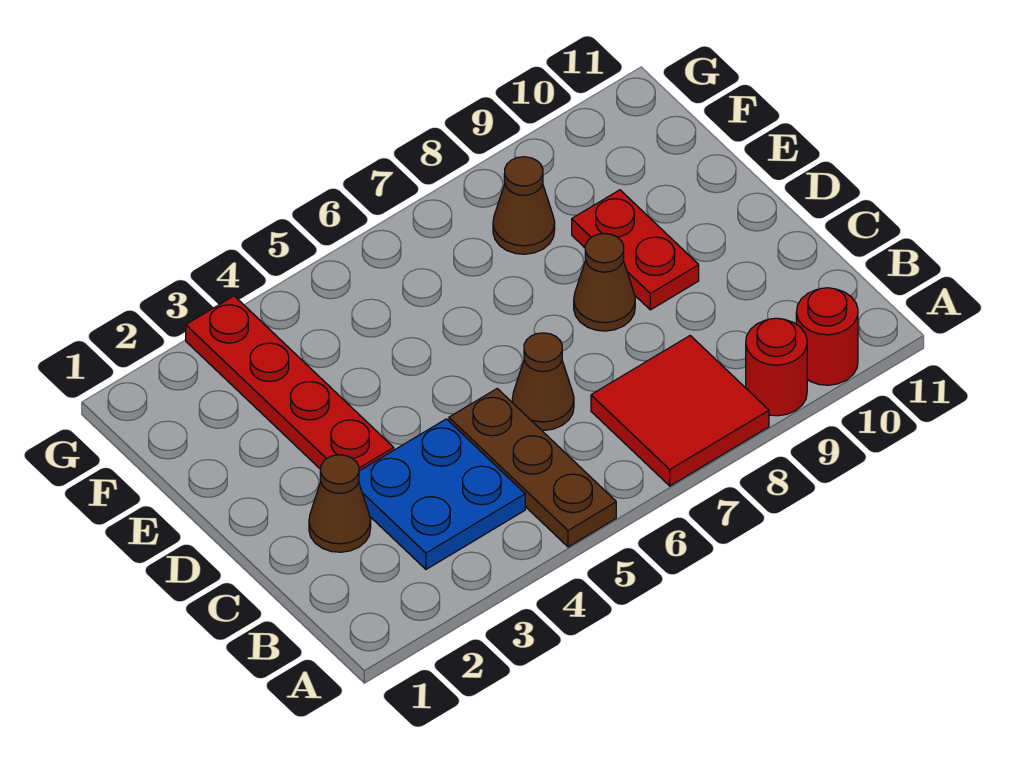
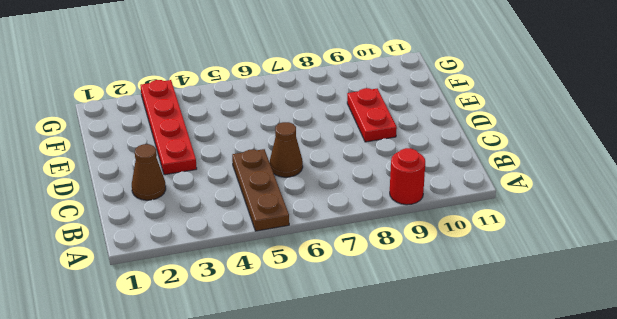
none -> red tile A7:B8 level 1
none -> red round brick A10 level 1

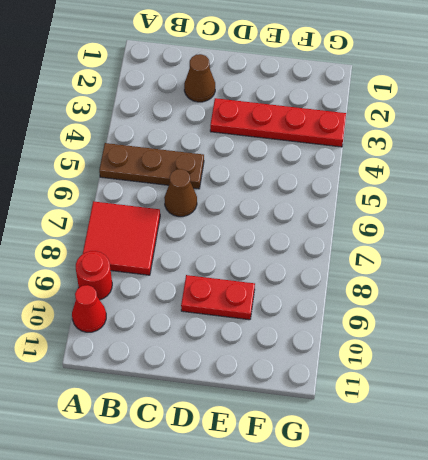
red cone A10 level 1 -> red round brick A10 level 1
none -> blue plate B3:C4 level 1
none -> brown cone D8 level 1

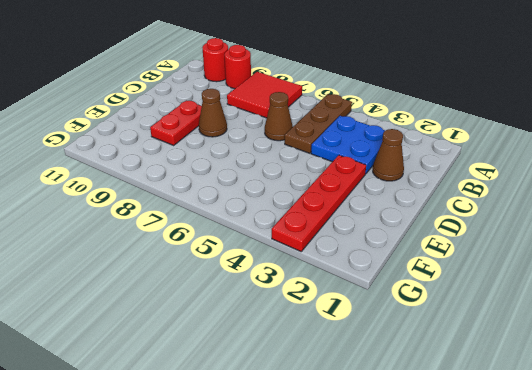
none -> brown cone F8 level 1

